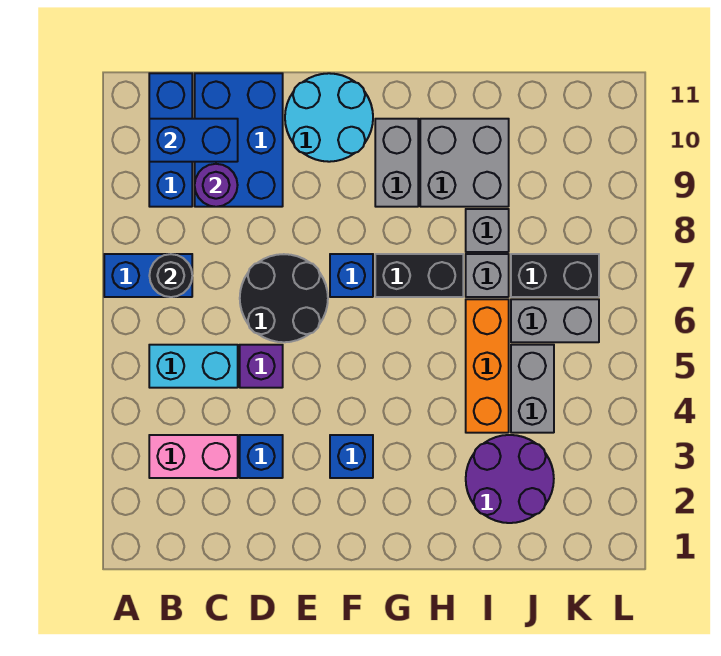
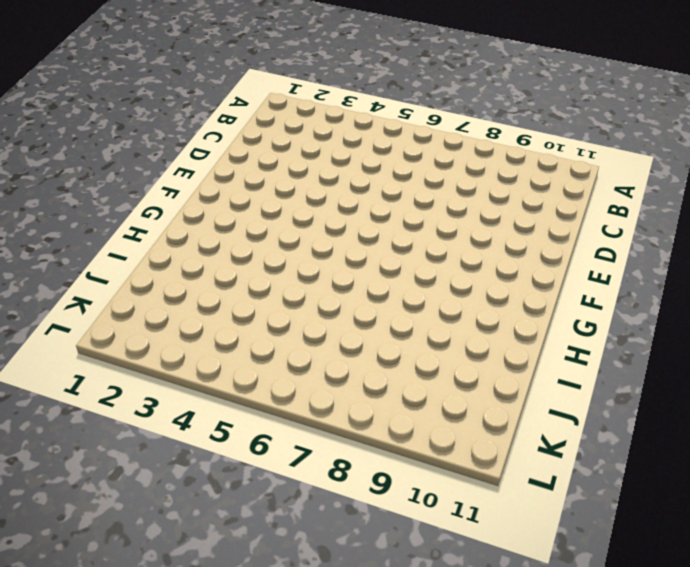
none -> blue brick A7:B7 level 1
none -> pink brick B3:C3 level 1
none -> cyan brick B5:C5 level 1

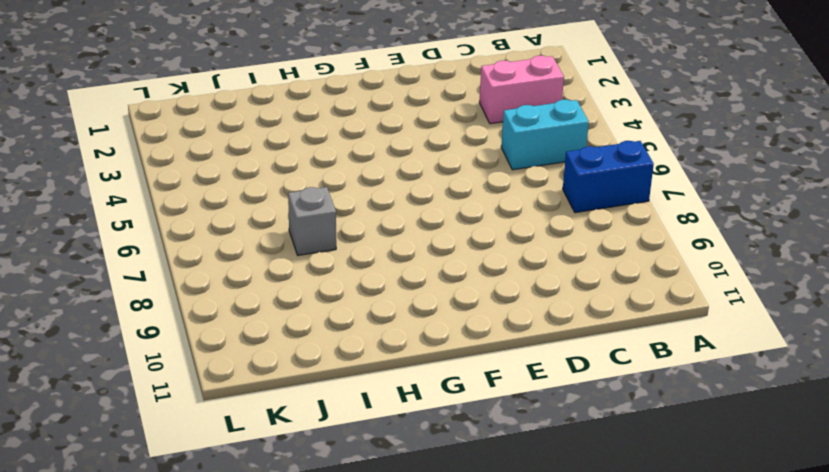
none -> blue brick B9:B11 level 1
none -> blue brick C9:D11 level 1
none -> blue brick D3 level 1

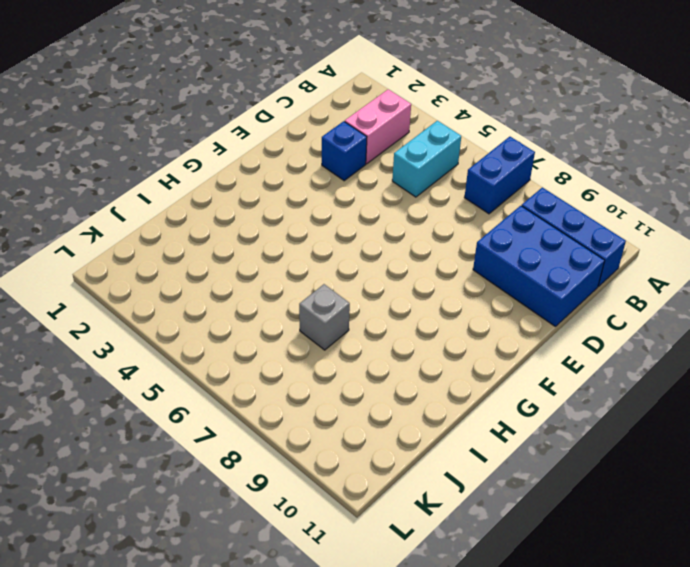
none -> purple brick D5 level 1
none -> black round brick D6:E7 level 1
none -> cyan round brick E10:F11 level 1

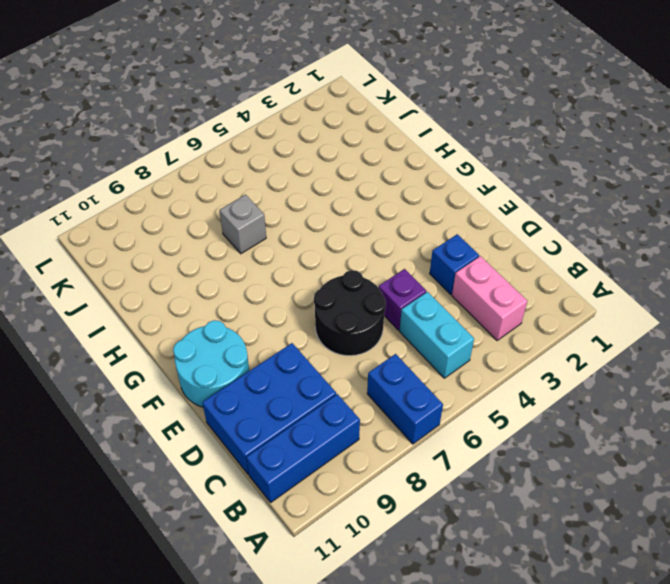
none -> blue brick F3 level 1
none -> blue brick F7 level 1
none -> black brick G7:H7 level 1

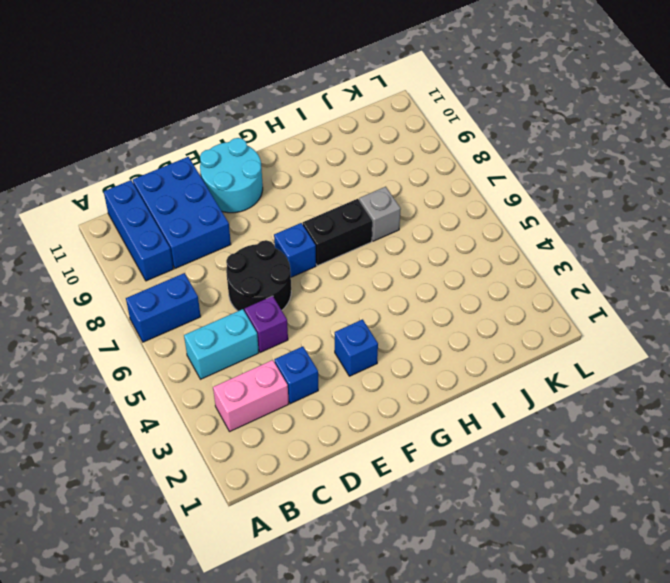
none -> grey brick G9:G10 level 1
none -> grey brick H9:I10 level 1
none -> purple round brick I2:J3 level 1

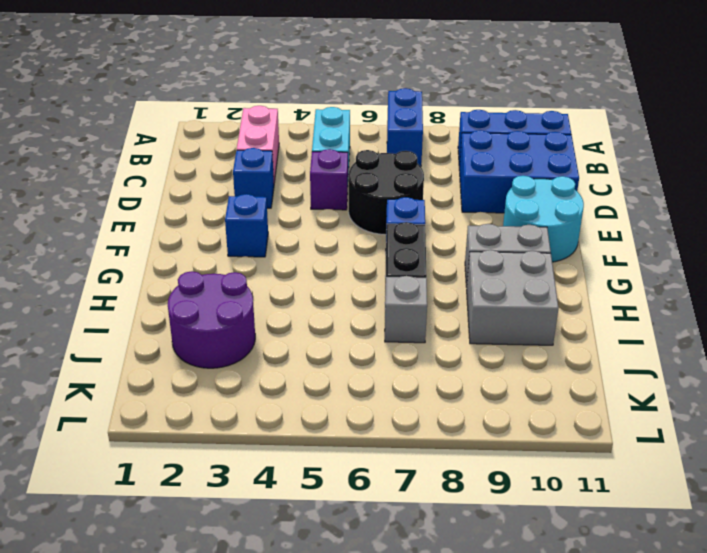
none -> orange brick I4:I6 level 1
none -> grey brick I8 level 1
none -> grey brick J4:J5 level 1

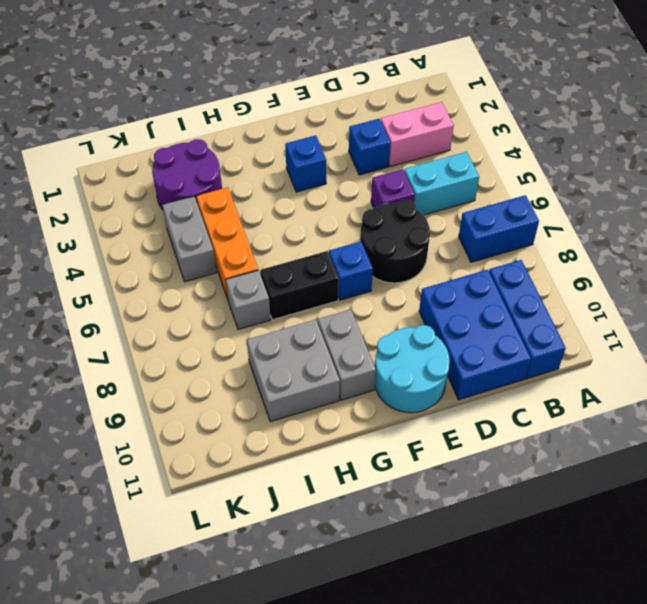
none -> grey brick I8 level 1
none -> grey brick J6:K6 level 1
none -> black brick J7:K7 level 1

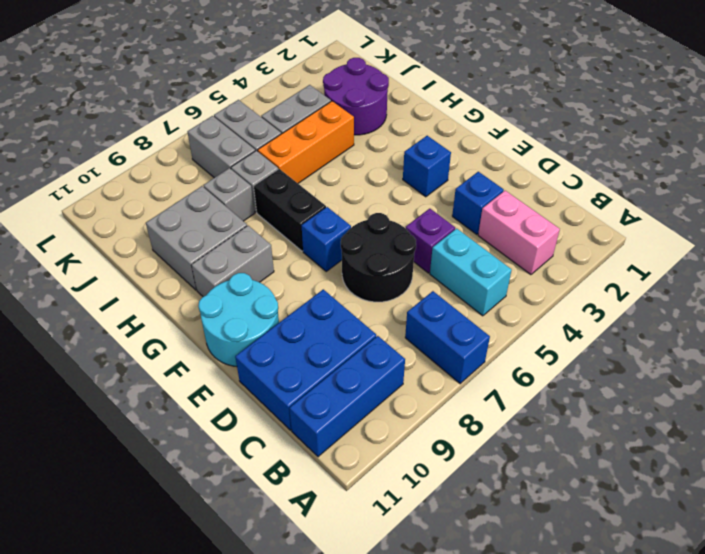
grey brick J7:K7 level 1 -> black brick J7:K7 level 1
none -> black round brick B7 level 2
none -> blue brick B10:C10 level 2
none -> purple round brick C9 level 2

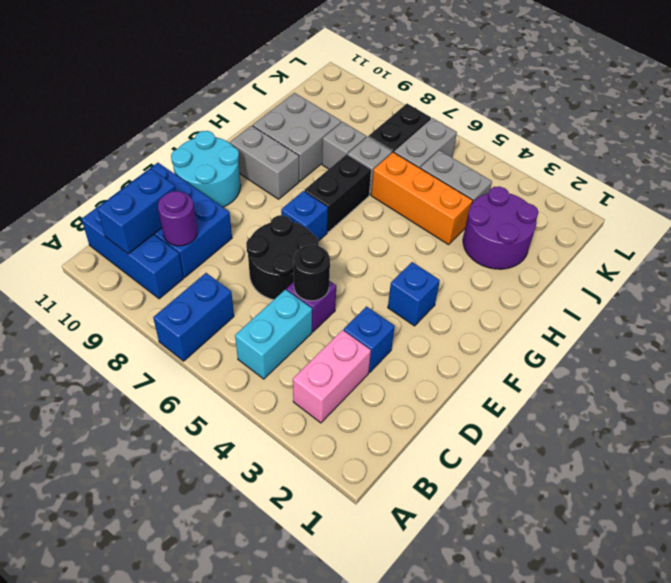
black round brick D5 level 2 -> black round brick B7 level 2

